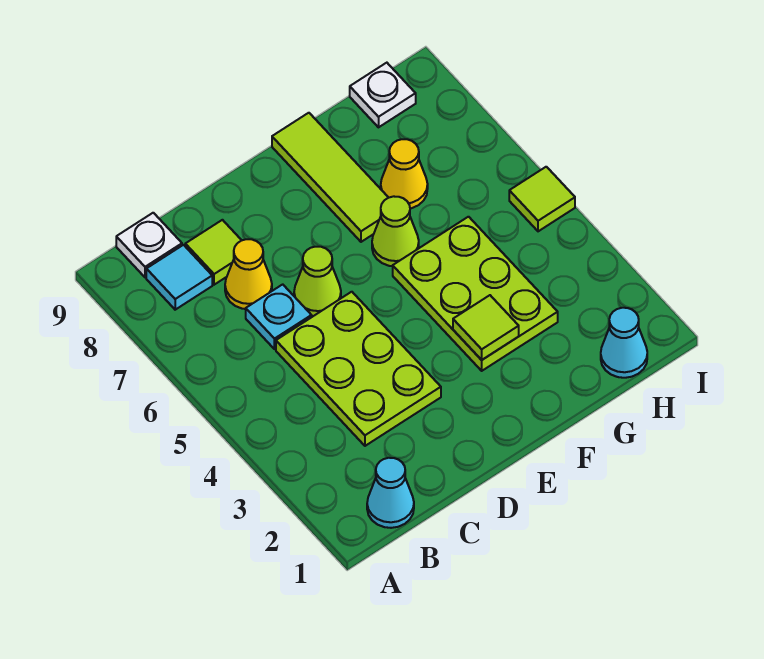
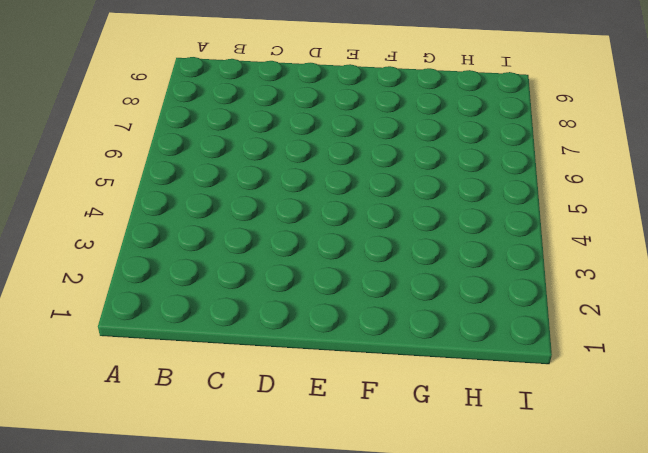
none -> cyan cone B1 level 1
none -> cyan tile B8 level 1
none -> white plate B9 level 1

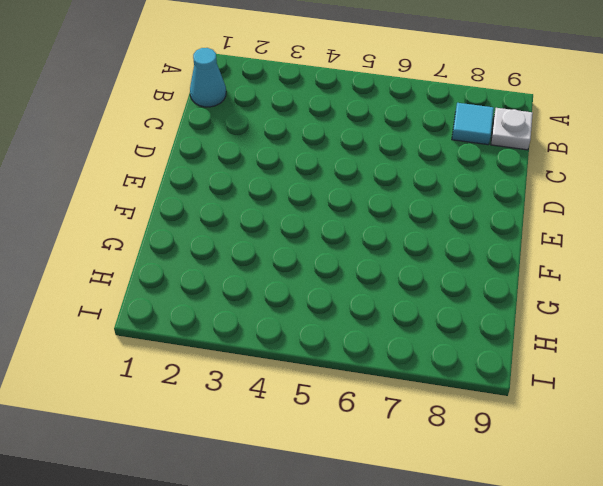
none -> lime plate C3:D5 level 1
none -> cyan plate C6 level 1
none -> yellow cone C7 level 1

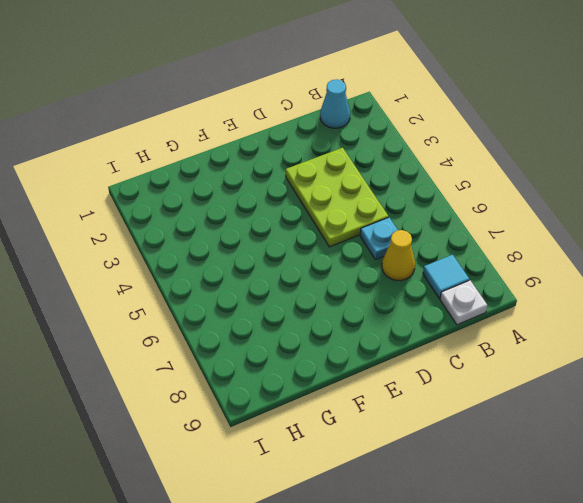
none -> lime tile C8 level 1
none -> lime cone D6 level 1
none -> lime plate F3:G5 level 1

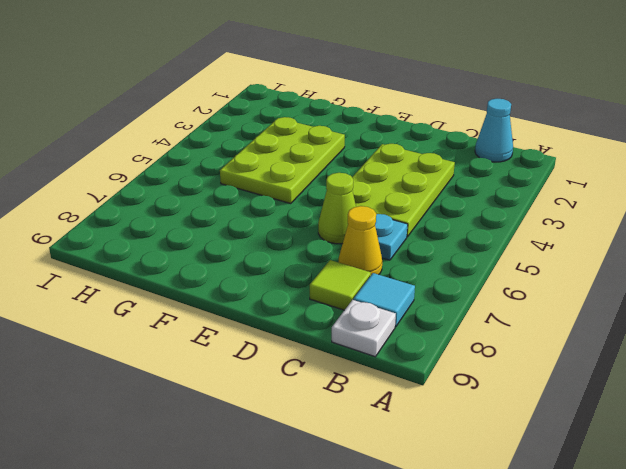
none -> lime cone F6 level 1
none -> lime tile F7:F9 level 1
none -> yellow cone G7 level 1

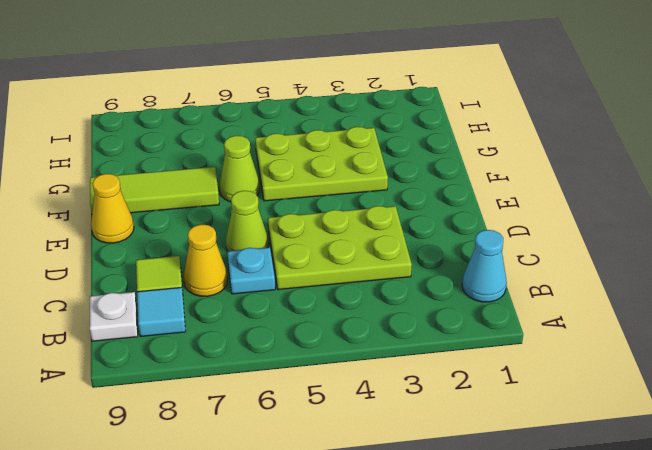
yellow cone E9 level 1 -> yellow cone G7 level 1
none -> cyan cone H1 level 1
none -> white plate H9 level 1
none -> lime tile I5 level 1

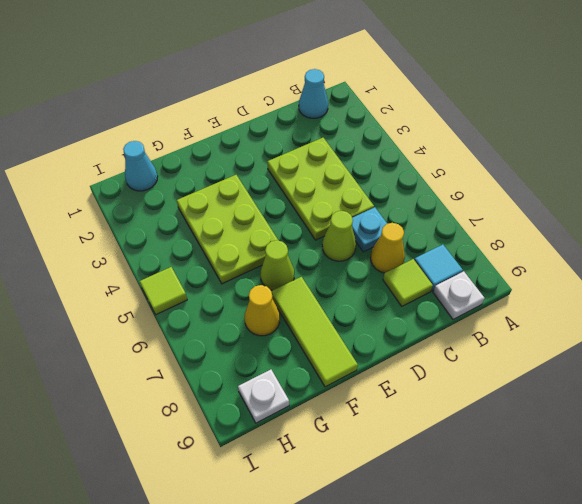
none -> lime tile F3 level 2

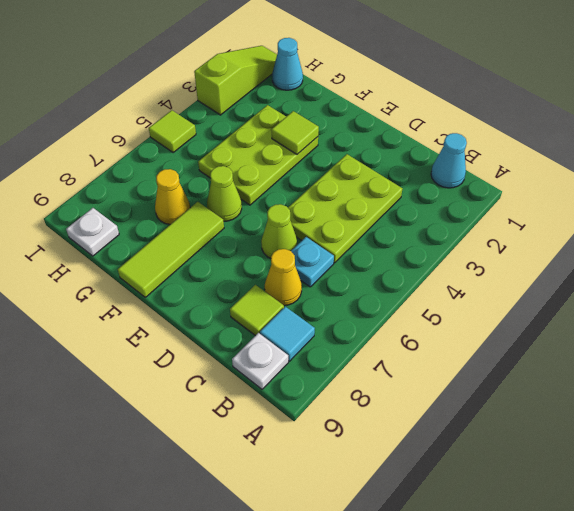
lime slope I1:I3 level 1 top 3 -> none

